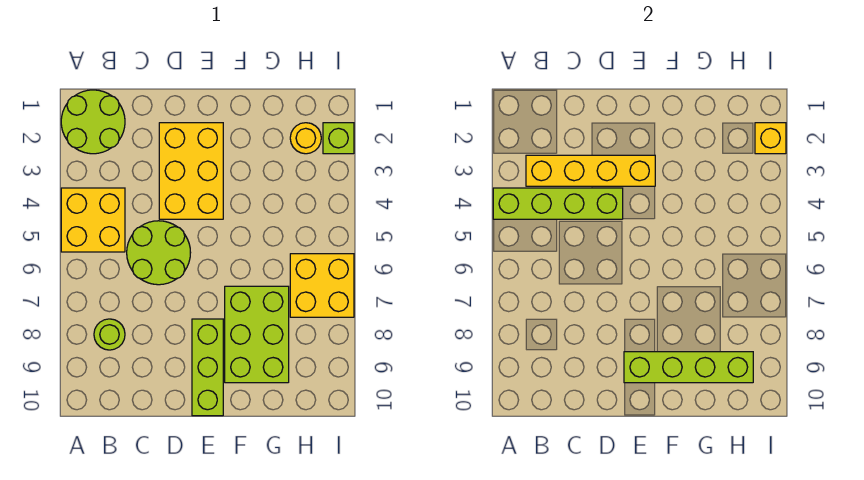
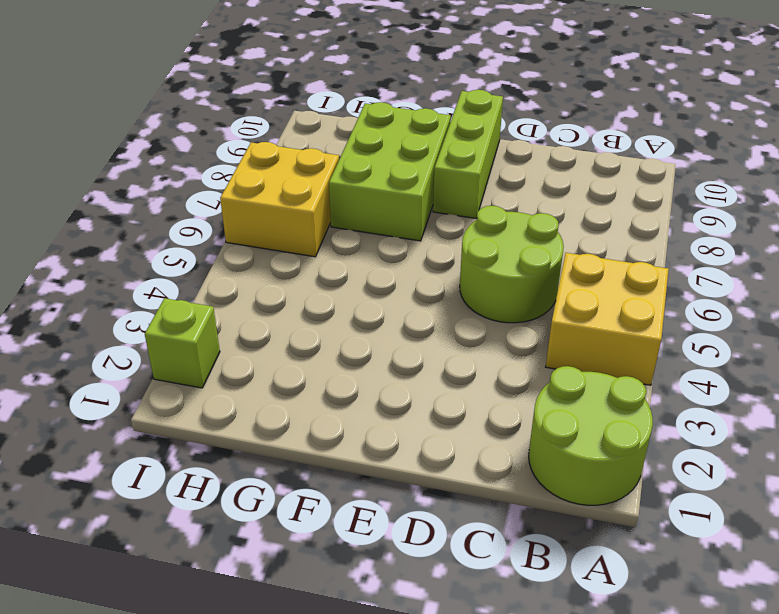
none -> lime round brick B8 level 1
none -> yellow brick D2:E4 level 1
none -> yellow round brick H2 level 1

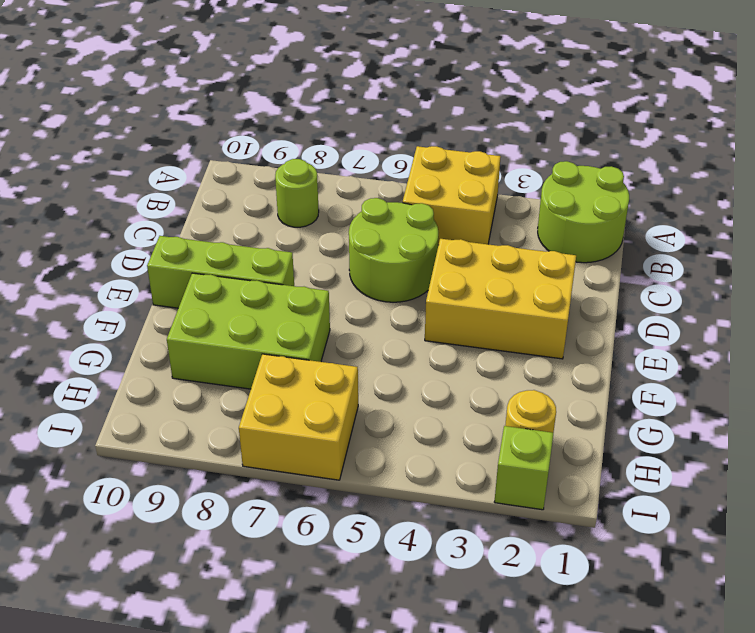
none -> lime brick A4:D4 level 2
none -> yellow brick B3:E3 level 2
none -> lime brick E9:H9 level 2

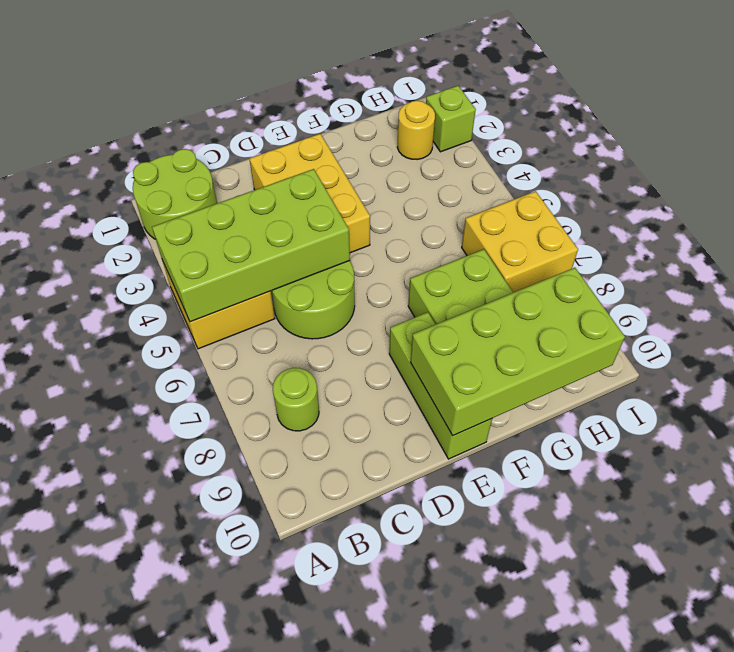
lime brick A4:D5 level 2 -> lime brick A4:D4 level 2
lime brick E9:H10 level 2 -> lime brick E9:H9 level 2
none -> yellow brick B3:E3 level 2
none -> yellow brick I2 level 2

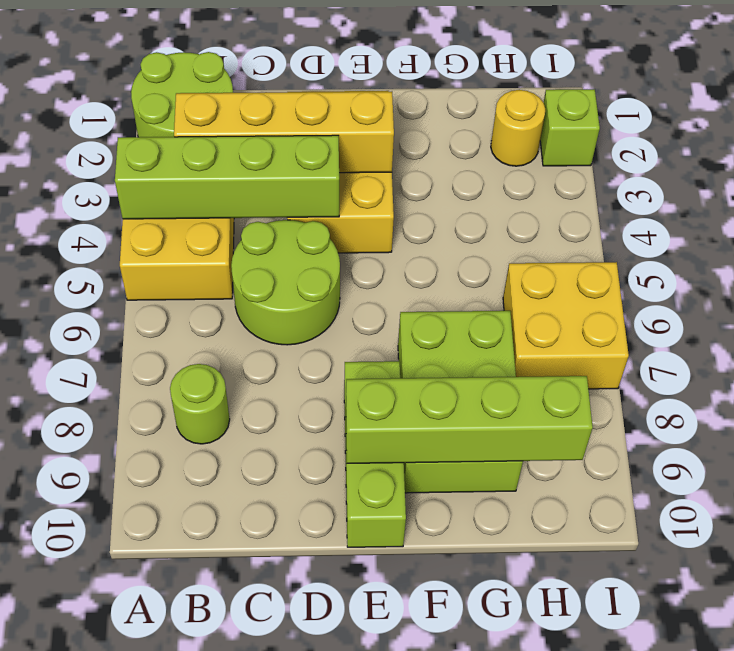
none -> yellow brick I2 level 2

